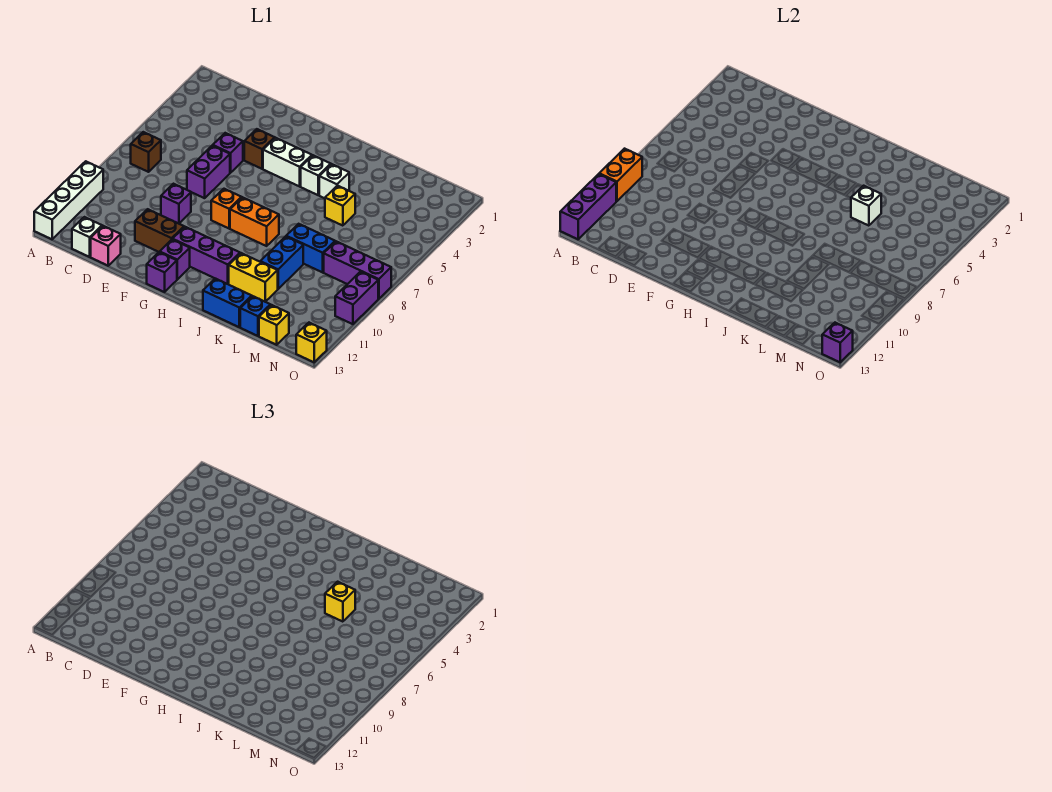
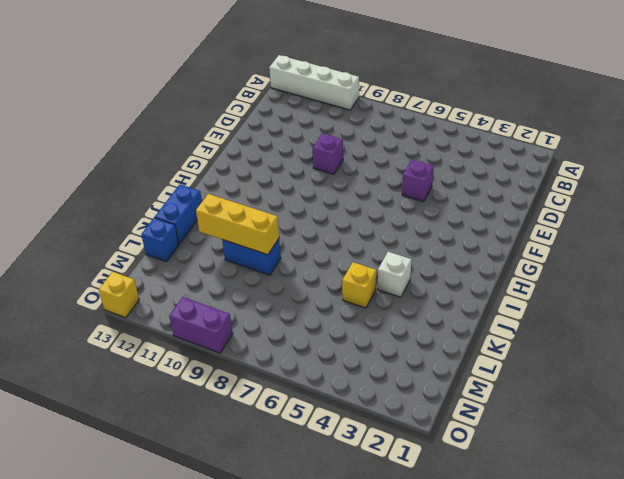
yellow brick K9:K11 level 2 -> none
none -> brown brick B7 level 1
none -> white brick C13 level 1
none -> pink brick D13 level 1
none -> purple brick E6:E7 level 1

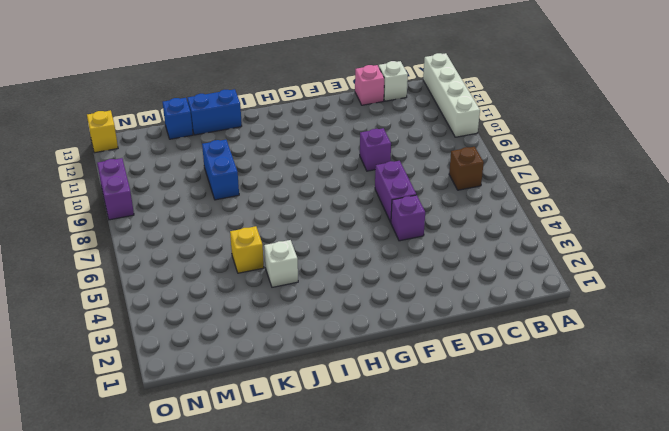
none -> brown brick E11:F11 level 1
none -> brown brick F4 level 1
none -> white brick G4:H4 level 1
none -> orange brick G8 level 1

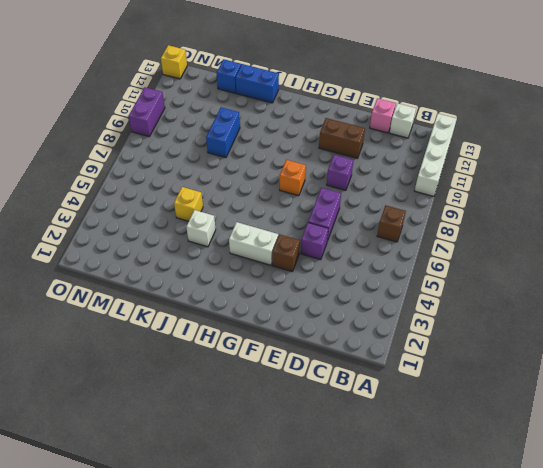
none -> purple brick G11:I11 level 1
none -> purple brick G12 level 1
none -> purple brick G13 level 1
none -> orange brick H8:I8 level 1

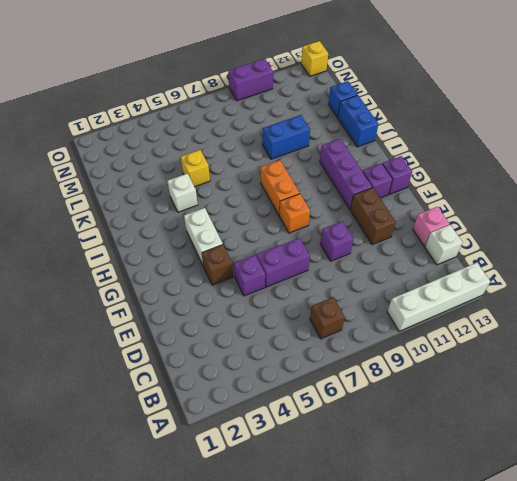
none -> white brick I4 level 1
none -> yellow brick J11:K11 level 1
none -> blue brick K8:L8 level 1
none -> purple brick M8:O8 level 1

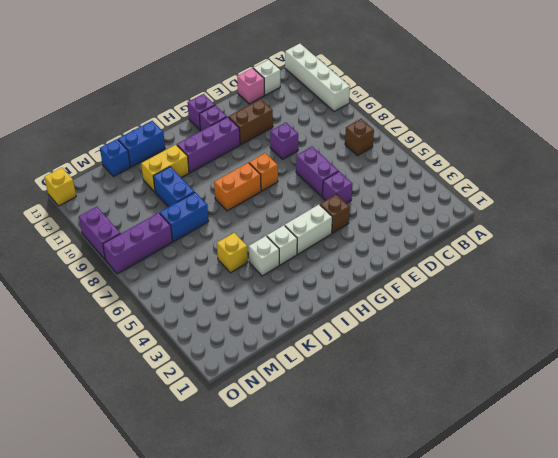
none -> yellow brick M13 level 1
none -> orange brick A9:A10 level 2
none -> purple brick A11:A13 level 2
none -> white brick K5 level 2

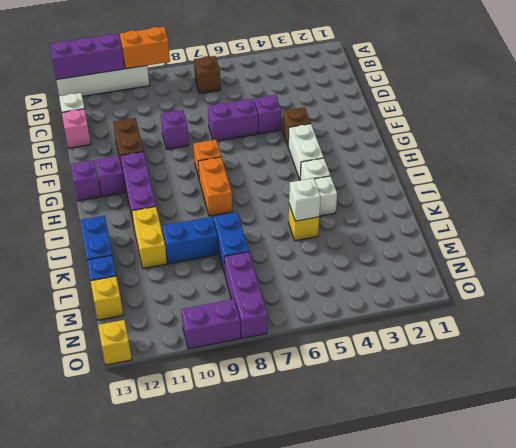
none -> purple brick O13 level 2
none -> yellow brick K5 level 3

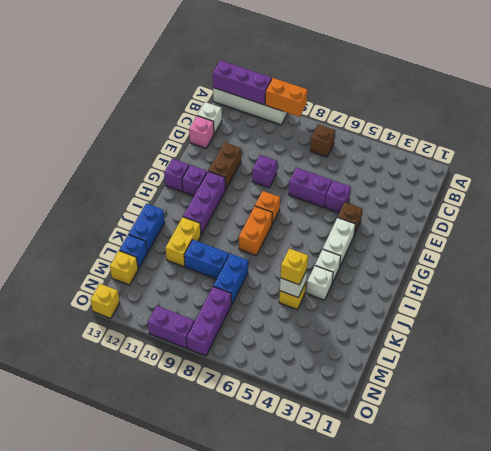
none -> purple brick O13 level 2

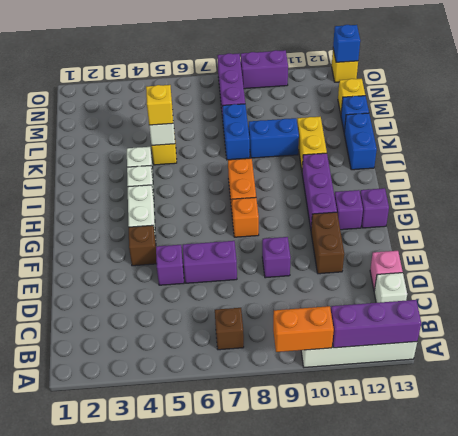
blue brick O13 level 2 -> purple brick O13 level 2

